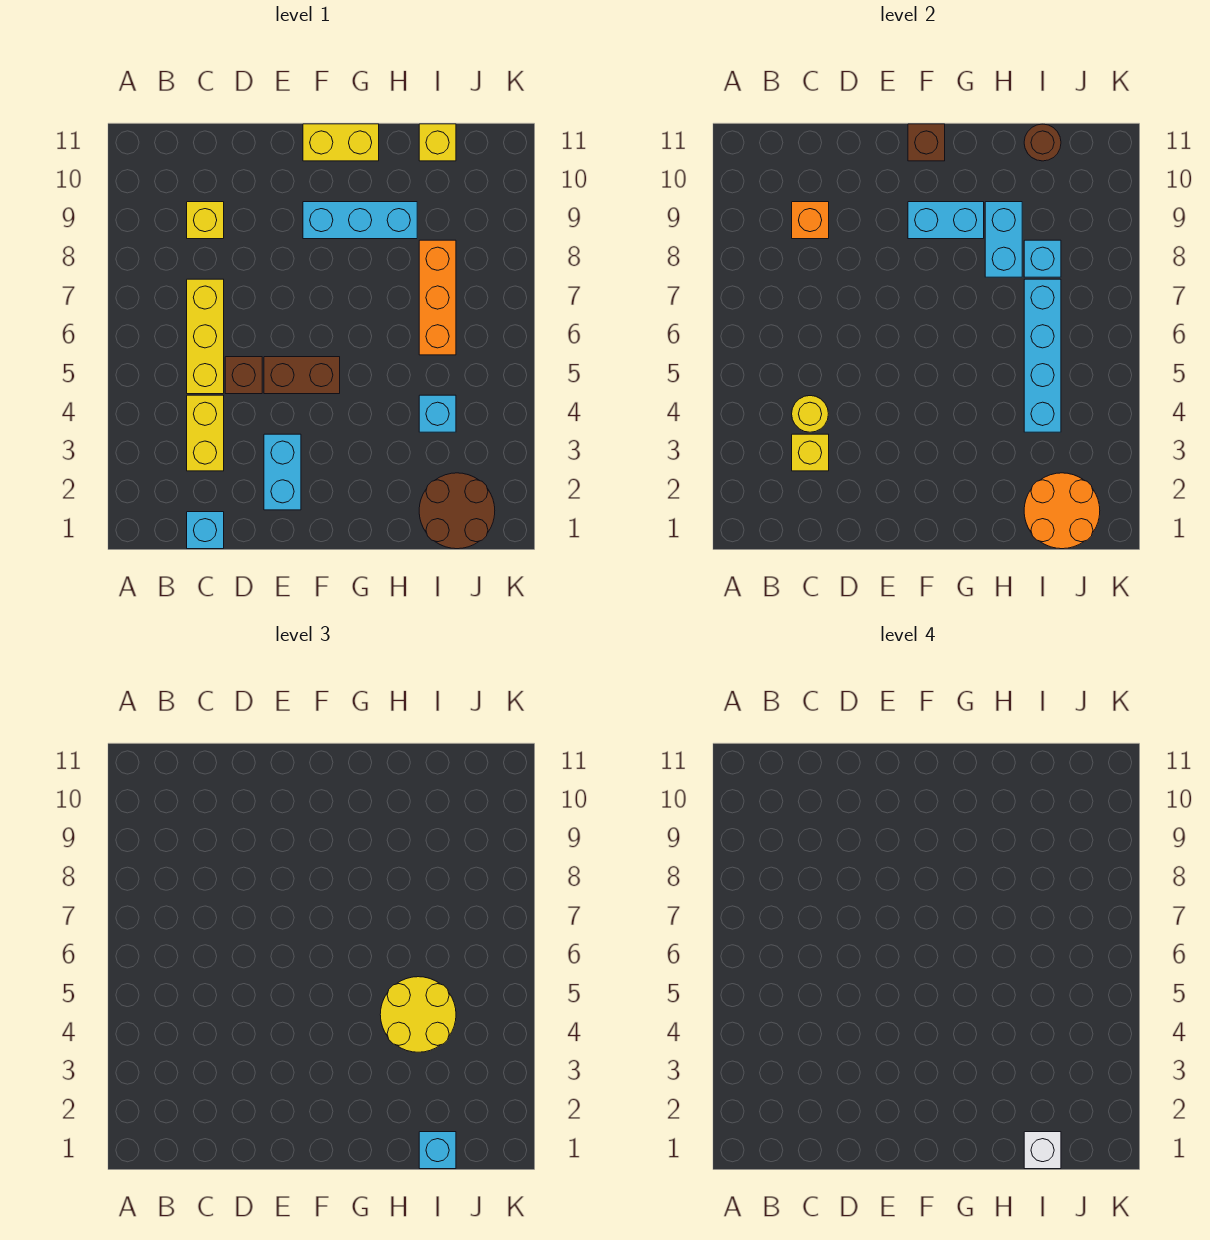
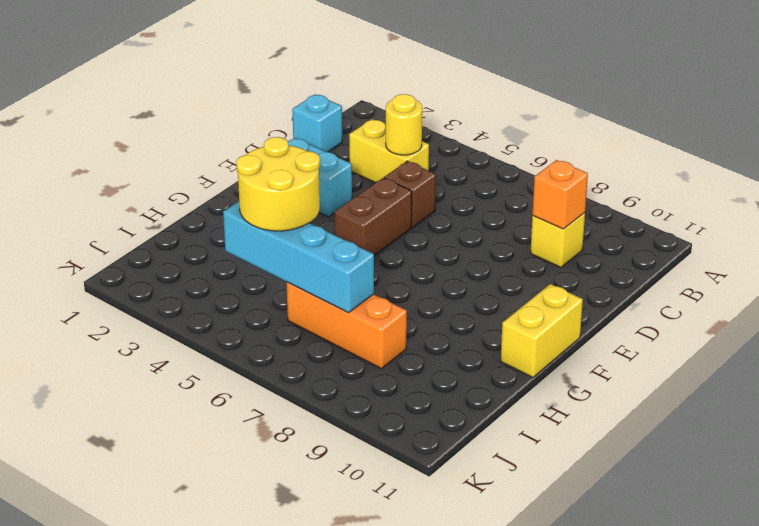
none -> yellow brick C5:C7 level 1
none -> cyan brick F9:H9 level 1
none -> brown round brick I1:J2 level 1

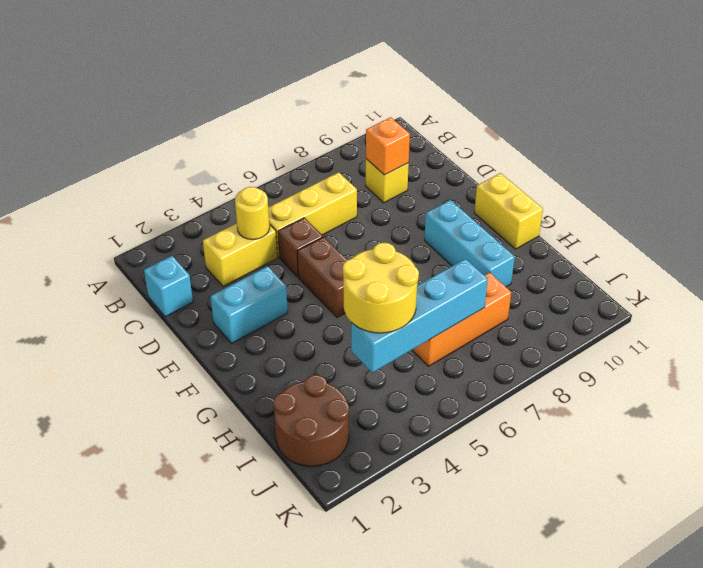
none -> cyan brick I4 level 1
none -> yellow brick I11 level 1
none -> yellow brick C3 level 2

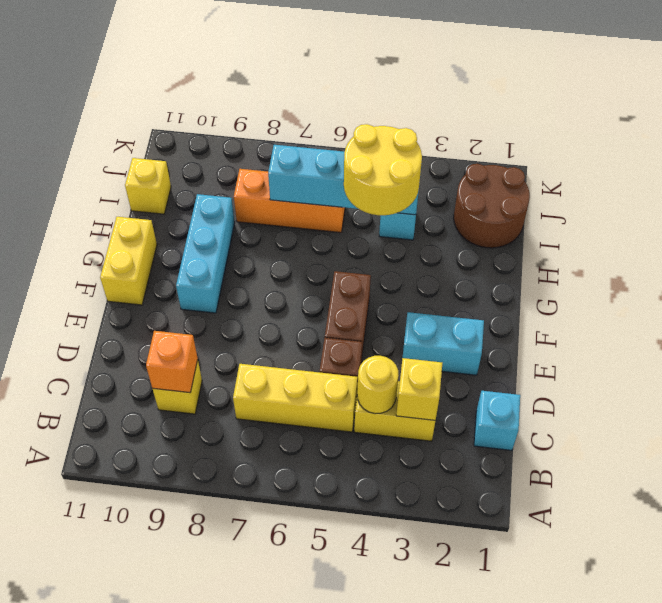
none -> cyan brick F9:G9 level 2
none -> brown brick F11 level 2
none -> cyan brick H8:H9 level 2

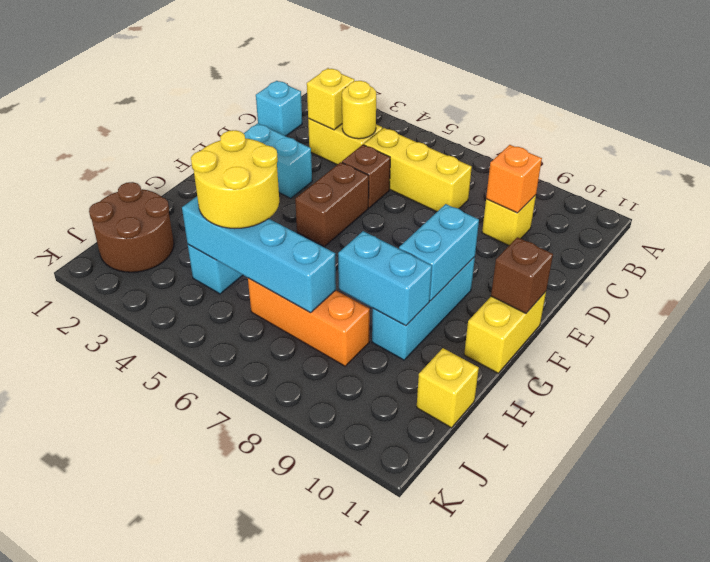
none -> orange round brick I1:J2 level 2
none -> cyan brick I8 level 2
none -> brown round brick I11 level 2

